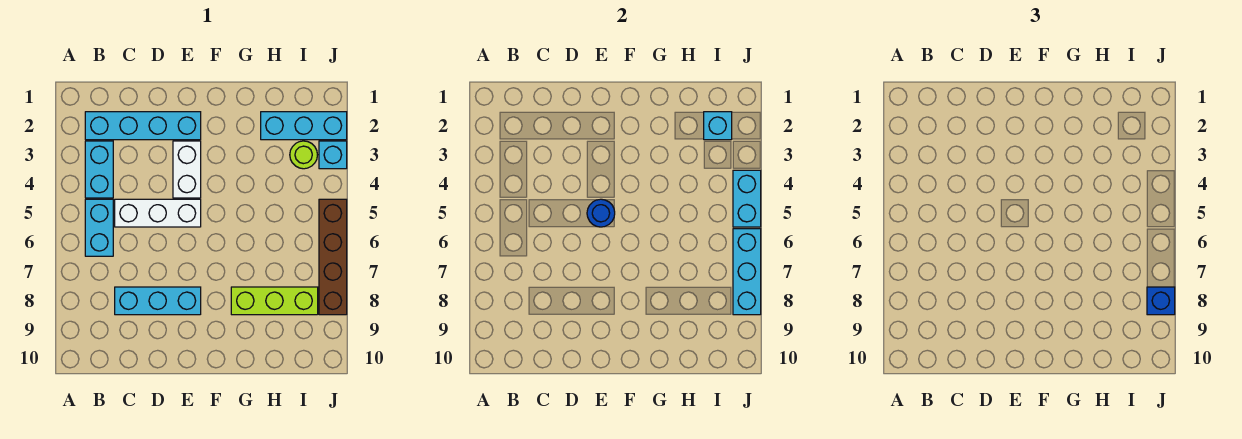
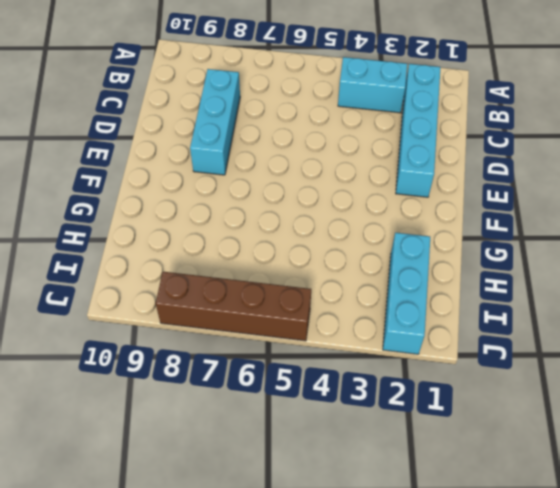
none -> cyan brick B5:B6 level 1
none -> white brick C5:E5 level 1
none -> white brick E3:E4 level 1

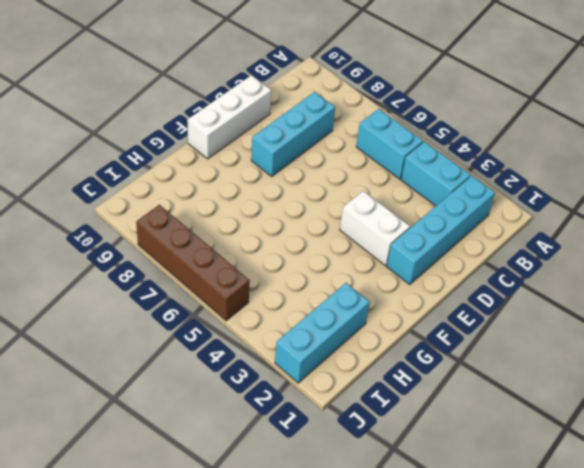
white brick D10:F10 level 1 -> white brick C5:E5 level 1
none -> lime brick G8:I8 level 1
none -> lime round brick I3 level 1
none -> cyan brick J3 level 1

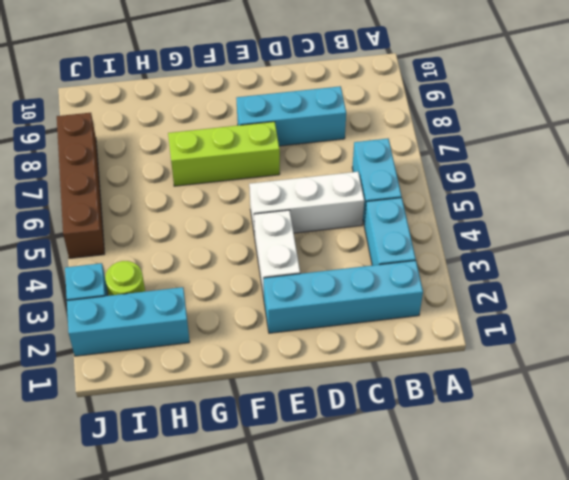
lime brick E7:G7 level 1 -> lime brick G8:I8 level 1
none -> blue round brick E5 level 2
none -> cyan brick I2 level 2
none -> cyan brick J4:J5 level 2

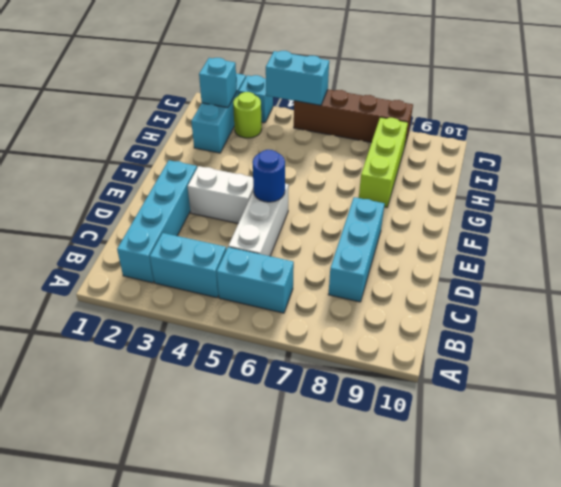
none -> cyan brick J6:J8 level 2
none -> blue brick J8 level 3

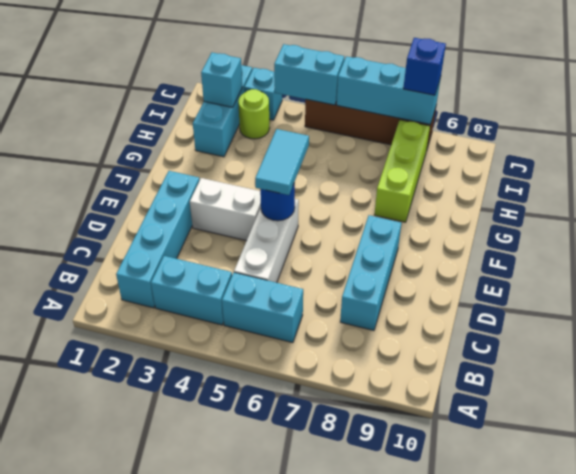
cyan tile E5:F5 level 3 -> none

